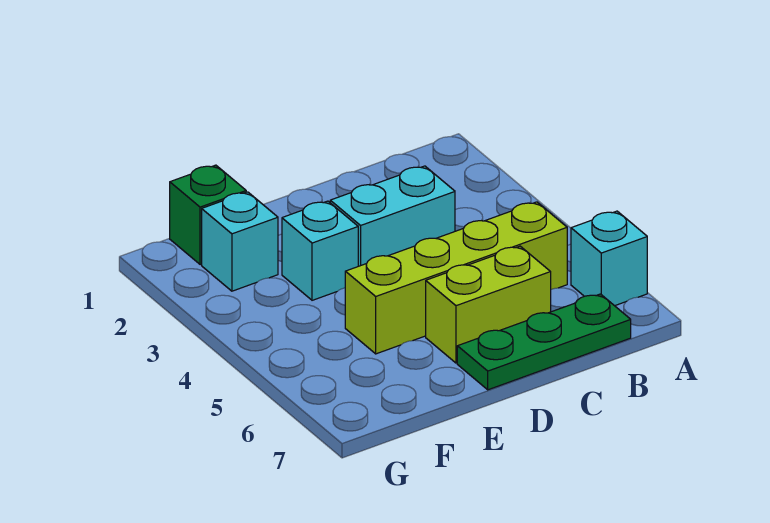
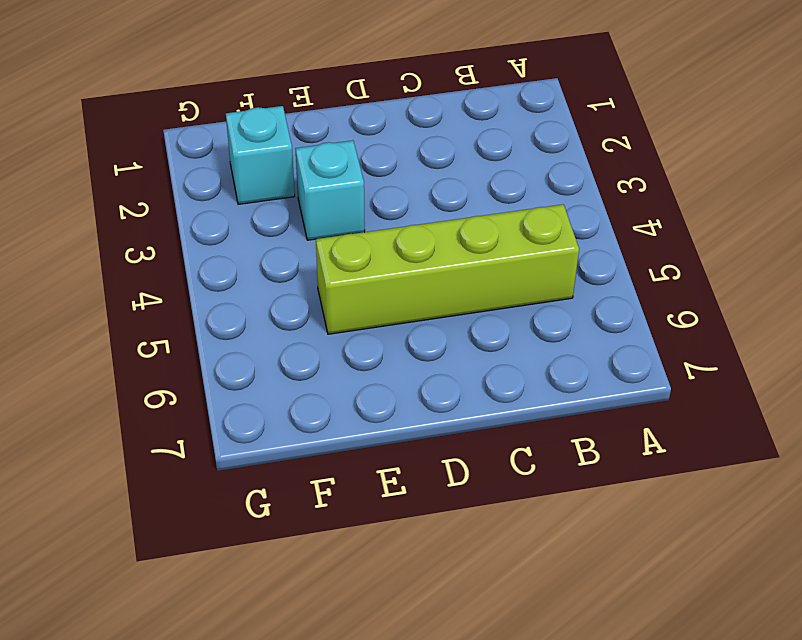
none -> cyan brick A6 level 1
none -> green plate B7:D7 level 1

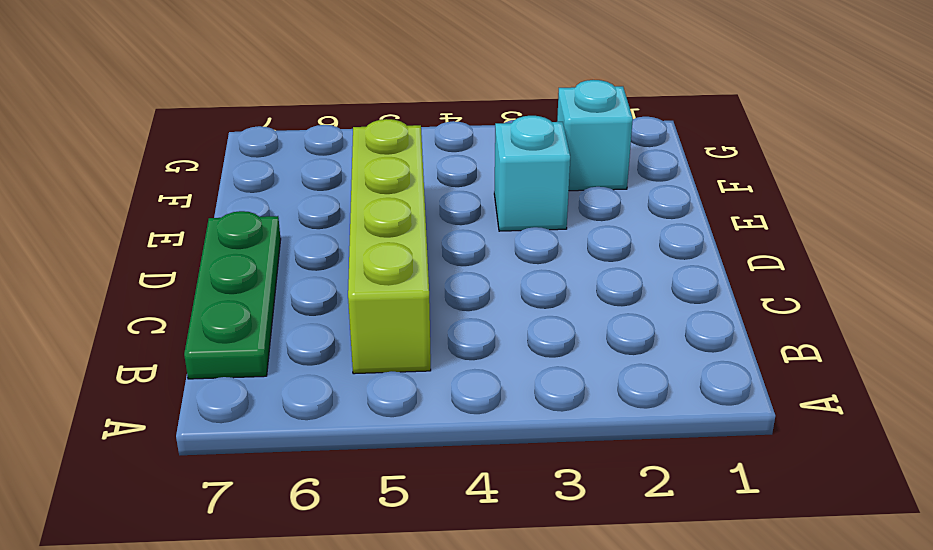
none -> cyan brick A6 level 1
none -> cyan brick C3:D3 level 1

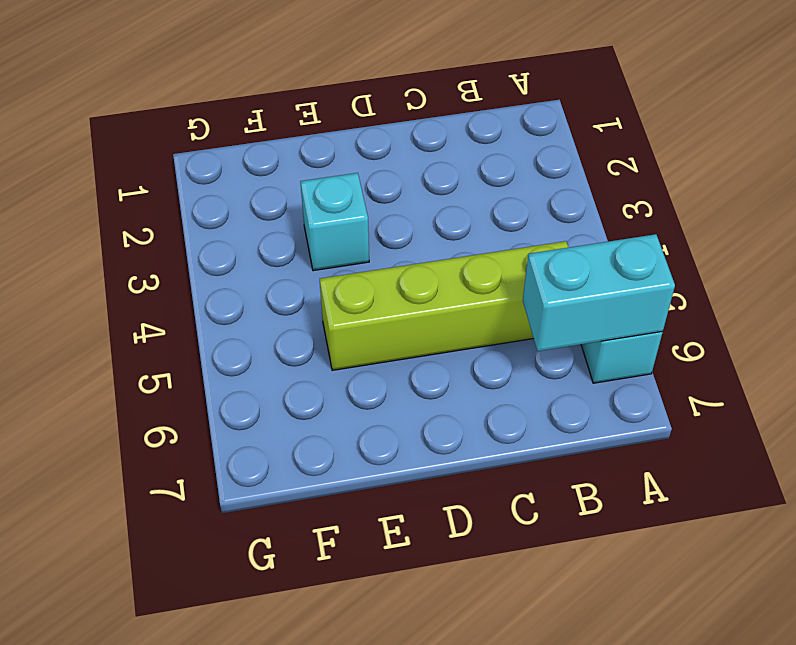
cyan brick A6:B6 level 2 -> cyan brick C3:D3 level 1
none -> green plate B7:D7 level 1
none -> lime brick C6:D6 level 1

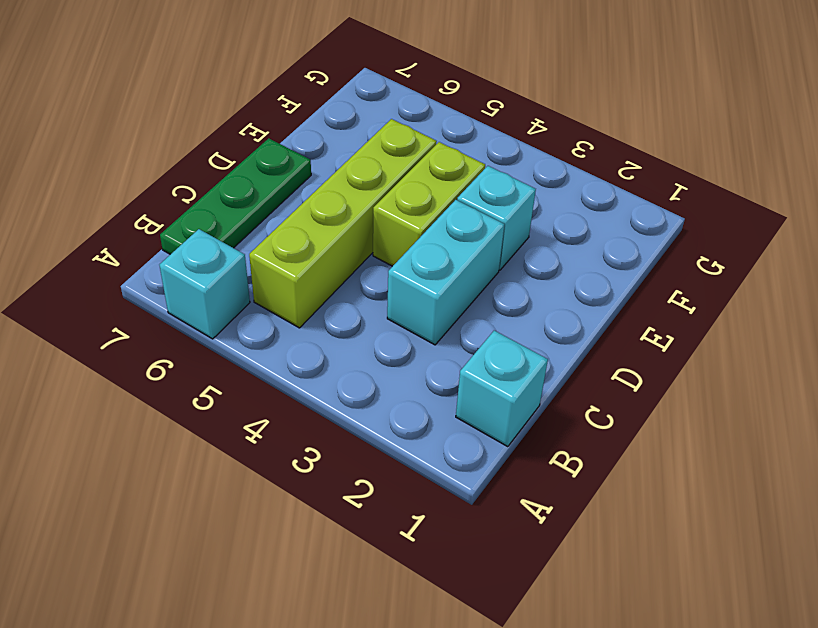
cyan brick B1 level 1 -> cyan brick F2 level 1
lime brick D4:E4 level 1 -> lime brick C6:D6 level 1
none -> green brick F1 level 1

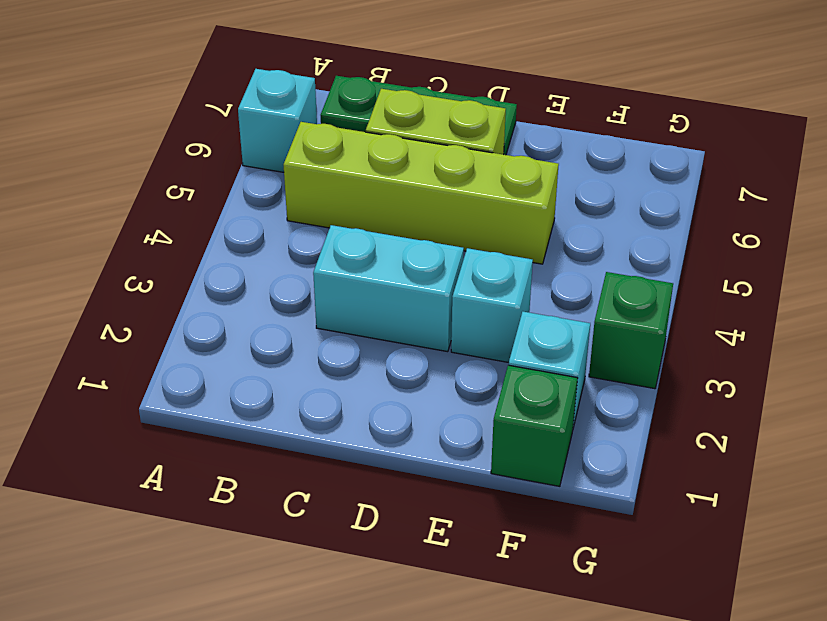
green brick G3 level 1 -> none

